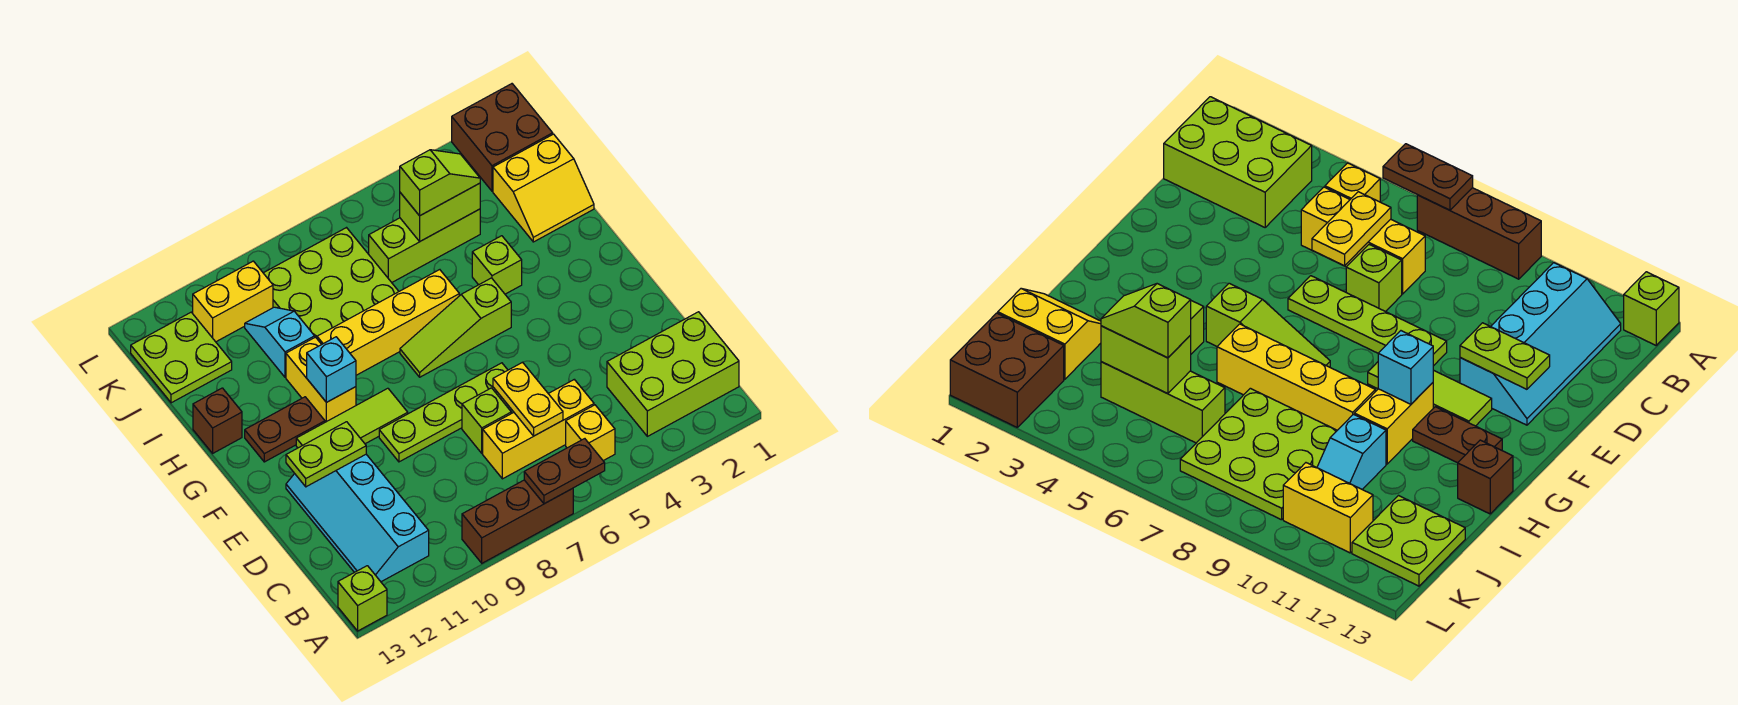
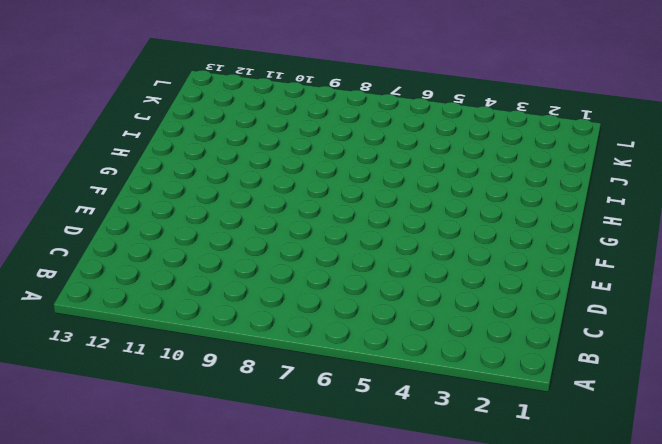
none -> brown brick A7:A9 level 1
none -> lime brick A13 level 1
none -> lime brick B1:C3 level 1

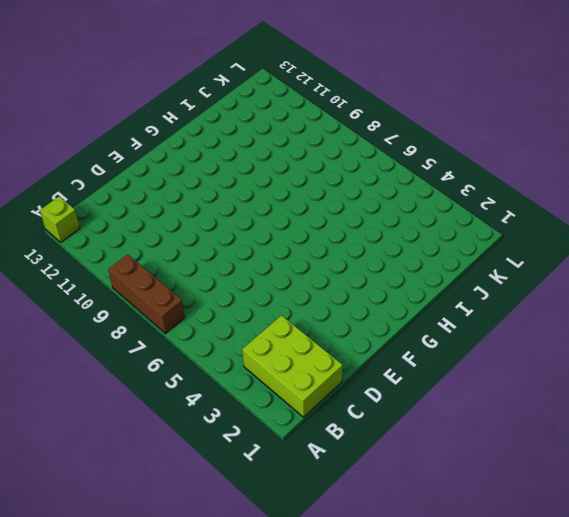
none -> yellow brick B5 level 1
none -> cyan slope B11:E12 level 1 top 11
none -> yellow brick C5:C7 level 1

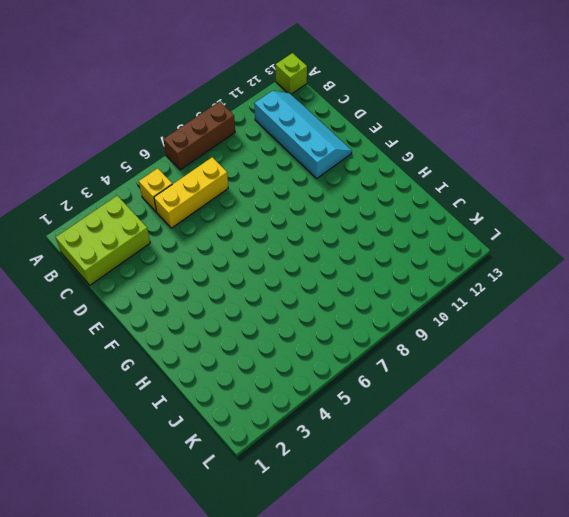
none -> lime brick D7 level 1
none -> lime plate E6:E9 level 1
none -> lime tile F9:F11 level 1

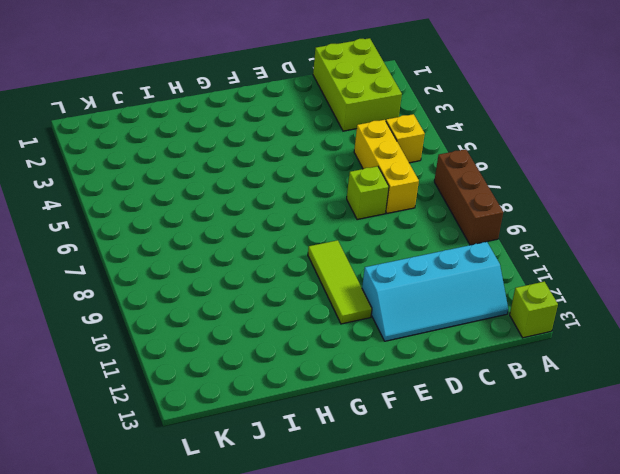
none -> lime plate E6:E9 level 1
none -> lime slope G5:G7 level 1 top 5
none -> yellow brick G10:H10 level 1

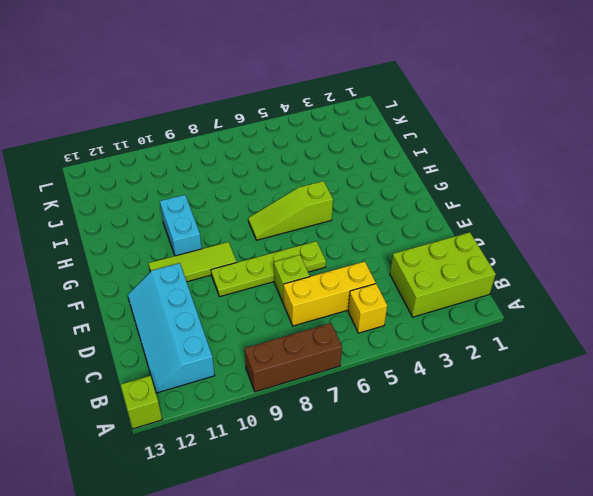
cyan brick G10:H10 level 1 -> yellow brick G10:H10 level 1
none -> brown plate G11:G12 level 1
none -> lime brick H4 level 1
none -> yellow brick H6:H9 level 1

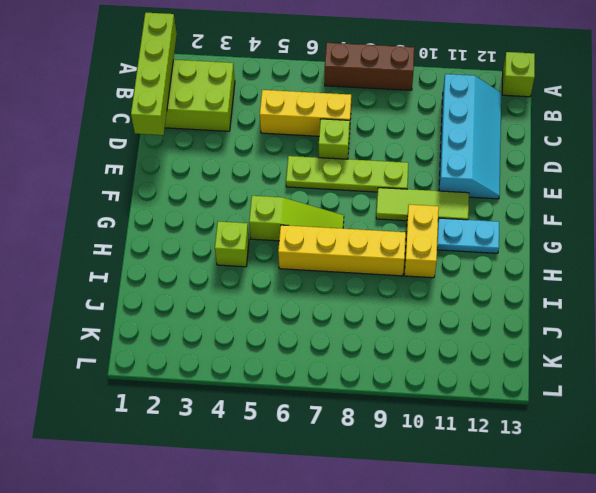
lime brick A1:D1 level 2 -> none
cyan plate G11:G12 level 1 -> brown plate G11:G12 level 1
none -> yellow brick B5 level 1
none -> brown brick H13 level 1
none -> yellow slope I1:J2 level 1 top J

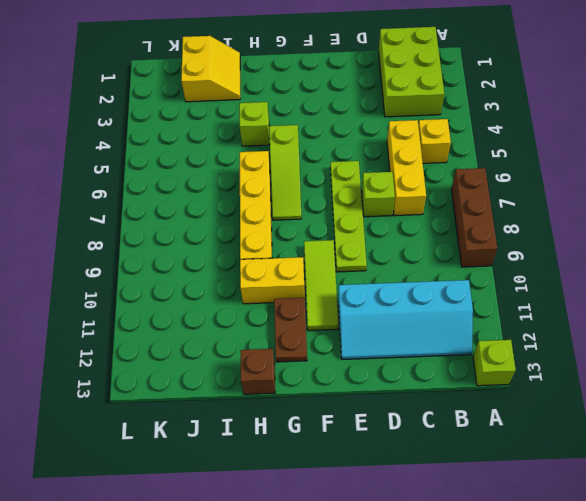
none -> lime plate I7:K9 level 1
none -> cyan slope I10:J10 level 1 top I
none -> lime brick J4:J6 level 1

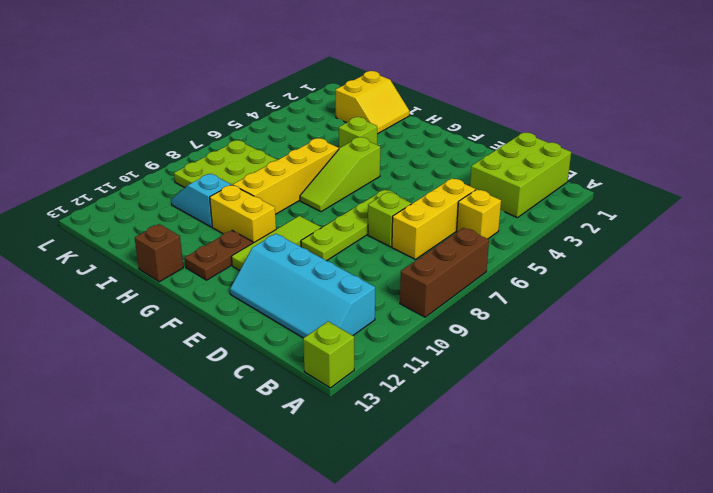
none -> lime brick J4:J6 level 1
none -> lime plate J12:K13 level 1
none -> brown brick K1:L2 level 1

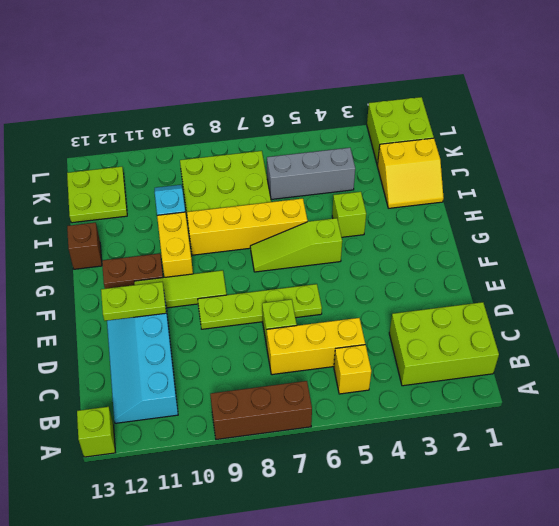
grey brick J4:J6 level 1 -> lime brick J4:J6 level 1
lime brick K1:L2 level 1 -> brown brick K1:L2 level 1
none -> yellow brick K10:K11 level 1
none -> brown plate A6:A7 level 2
none -> yellow plate C6:D6 level 2

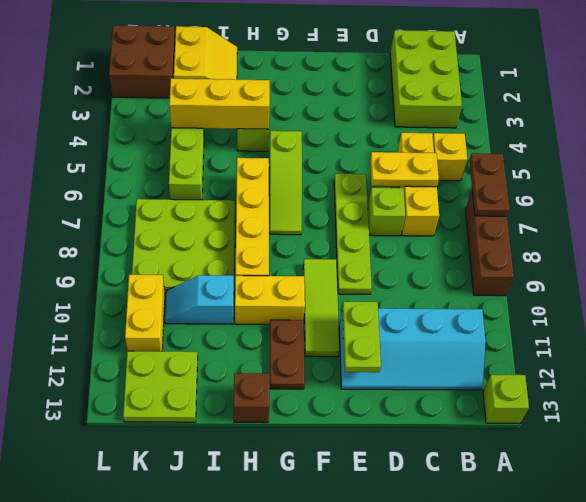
yellow brick H4:J4 level 2 -> lime brick J4:J5 level 2
none -> cyan brick G10 level 2
none -> lime slope J4:J5 level 3 top 5

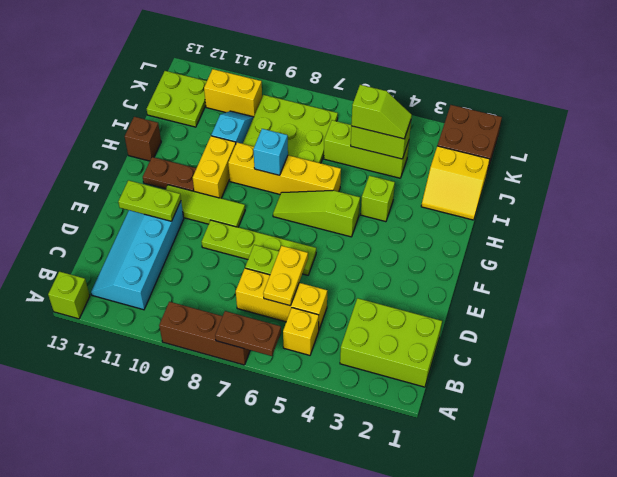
cyan brick H8 level 2 -> cyan brick G10 level 2

